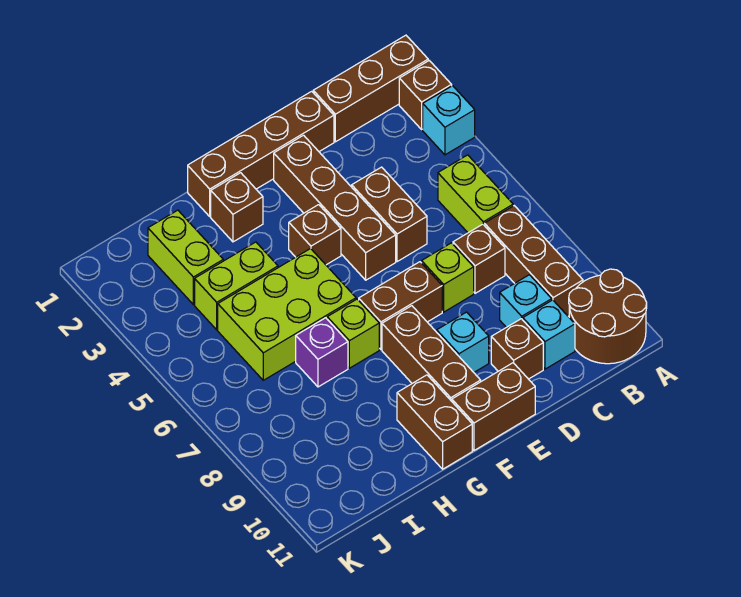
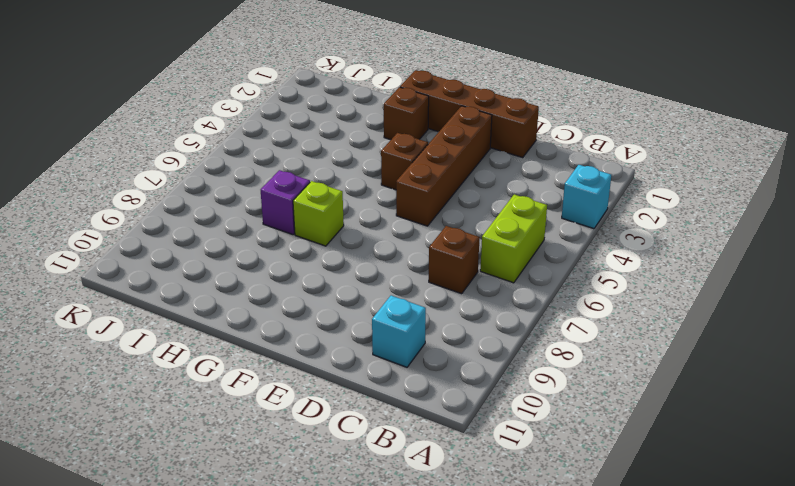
none -> brown brick A1:C1 level 1
none -> brown brick A2 level 1
none -> brown round brick A10:B11 level 1

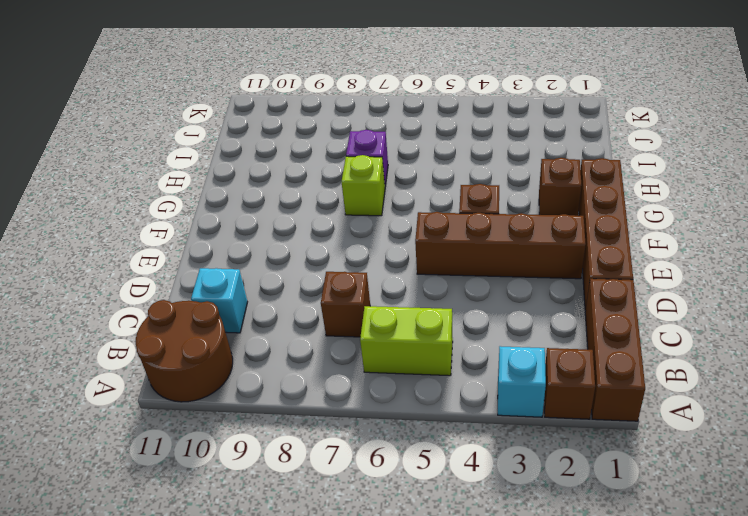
none -> brown brick B7:B9 level 1
none -> cyan brick C9 level 1
none -> brown brick D4:D5 level 1

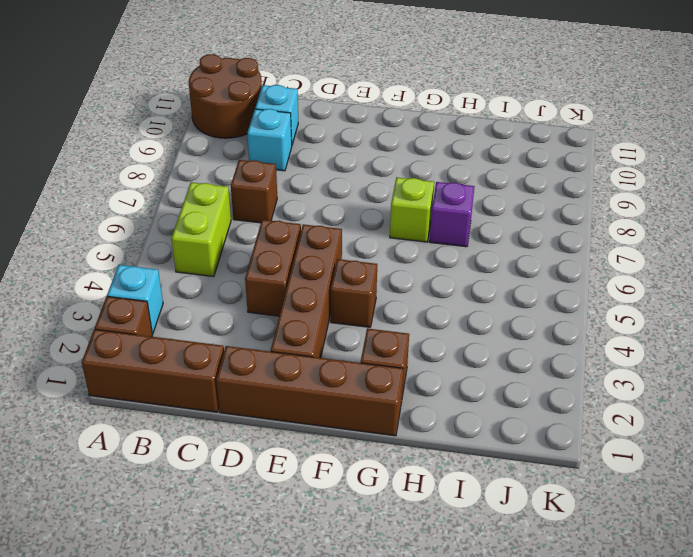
none -> brown brick B7:B9 level 1
none -> lime brick D7 level 1
none -> brown brick D10 level 1

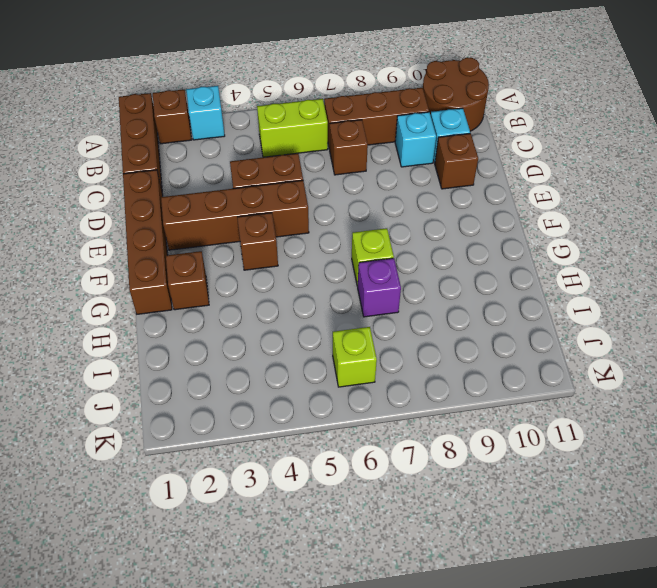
lime brick J6 level 1 -> lime brick D7 level 1
none -> brown brick E7:F7 level 1
none -> cyan brick E9 level 1
none -> brown brick E11:F11 level 1

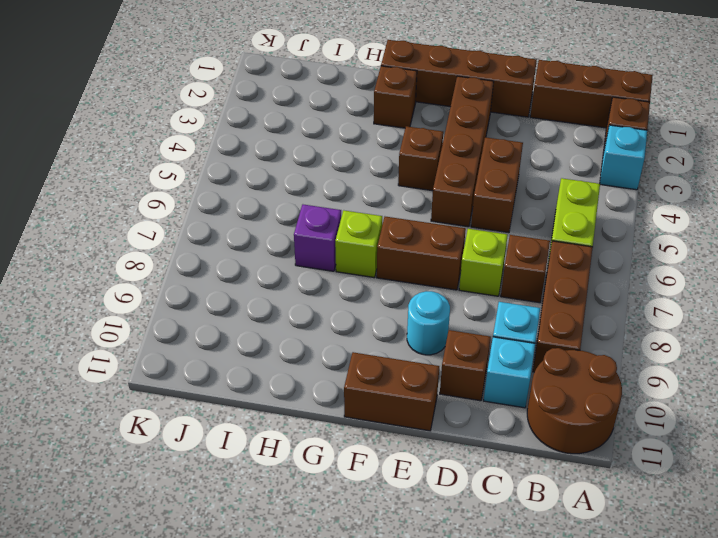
cyan round brick E9 level 1 -> cyan brick E9 level 1
none -> brown brick F8:F10 level 1
none -> lime brick G5:I6 level 1
none -> brown brick G10:G11 level 1

